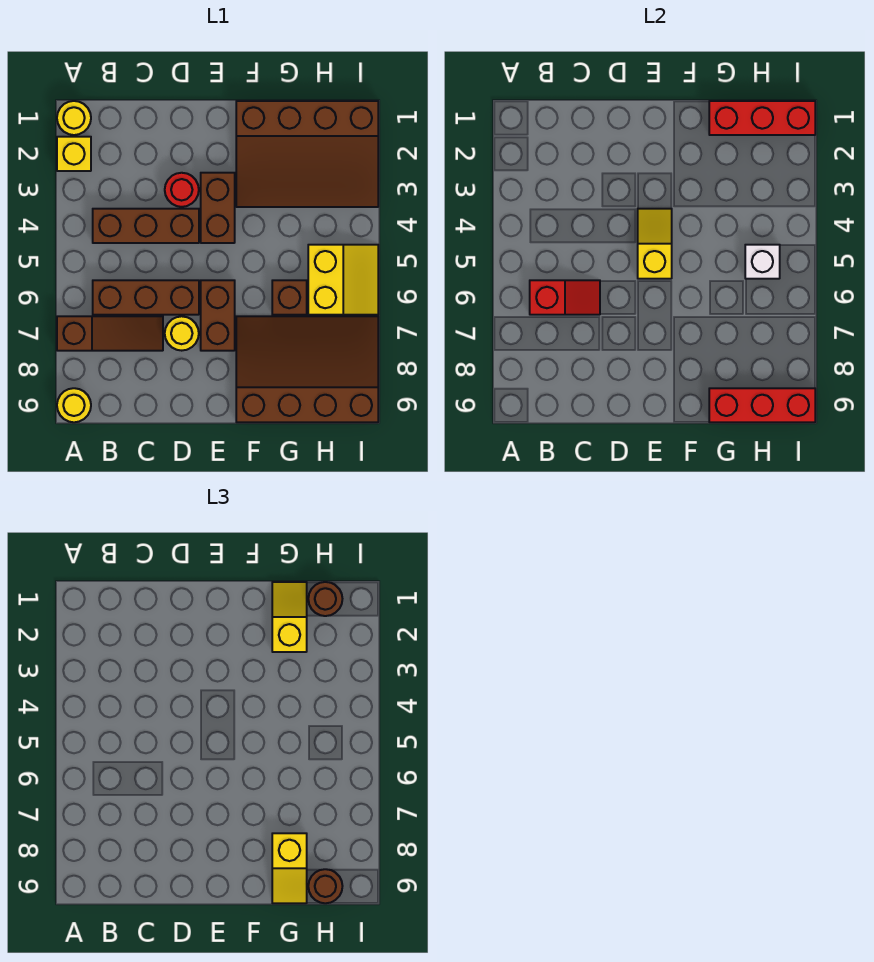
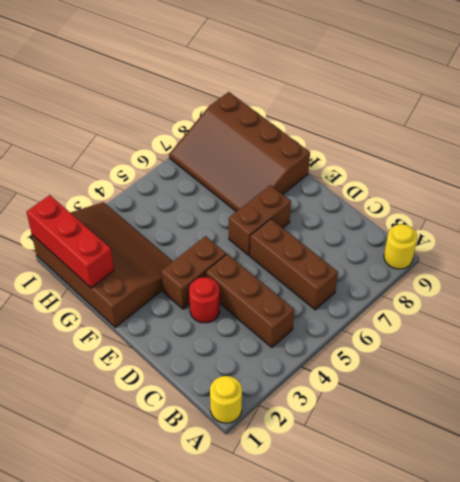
none -> yellow brick A2 level 1
none -> brown slope A7:C7 level 1 top A
none -> yellow round brick D7 level 1

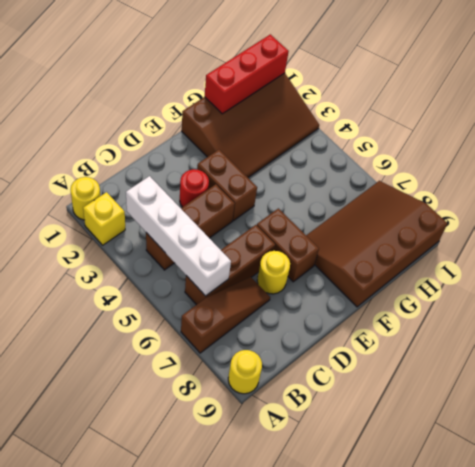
white brick B3:B6 level 2 -> red slope B6:C6 level 2 top B
none -> brown brick G6 level 1
none -> yellow slope H5:I6 level 1 top H
none -> yellow slope E4:E5 level 2 top 5

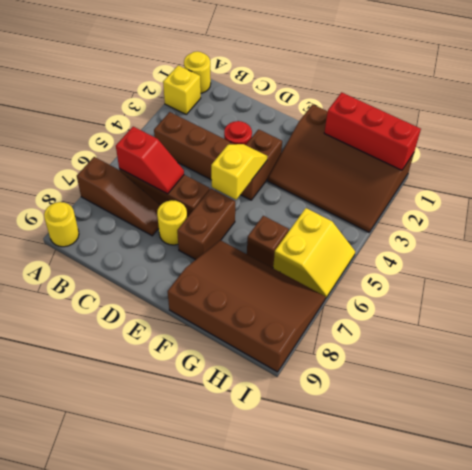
none -> red brick G9:I9 level 2
none -> white brick H5 level 2
none -> yellow slope G1:G2 level 3 top 2

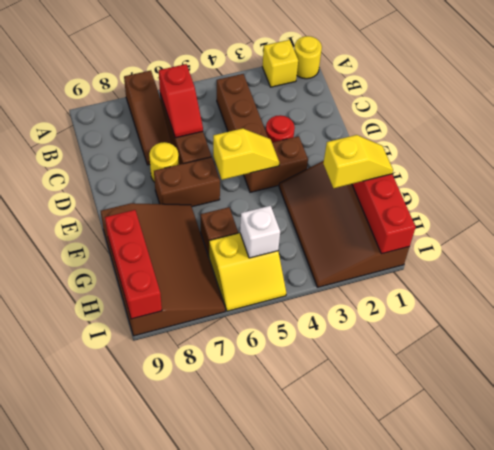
none -> yellow round brick A9 level 1
none -> yellow slope G8:G9 level 3 top 8
none -> brown round brick H1 level 3

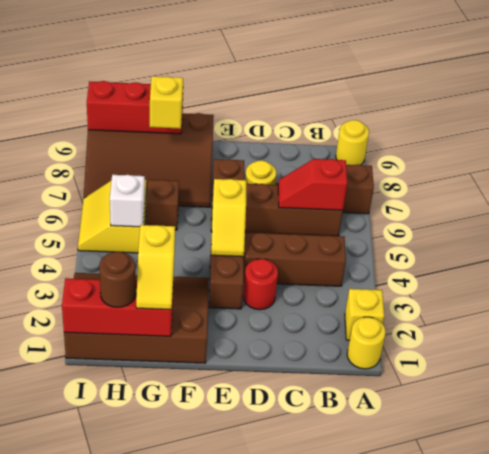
none -> brown round brick H9 level 3

